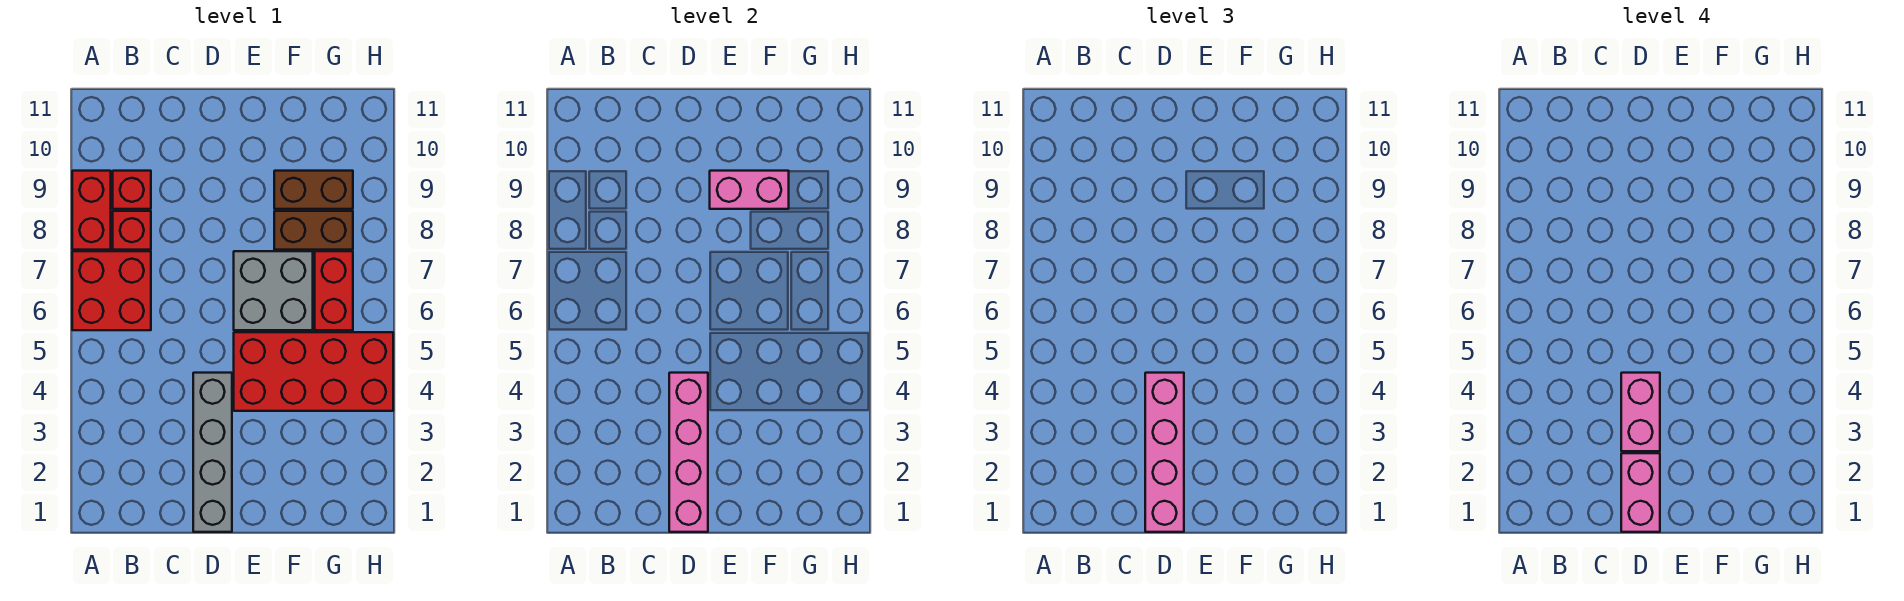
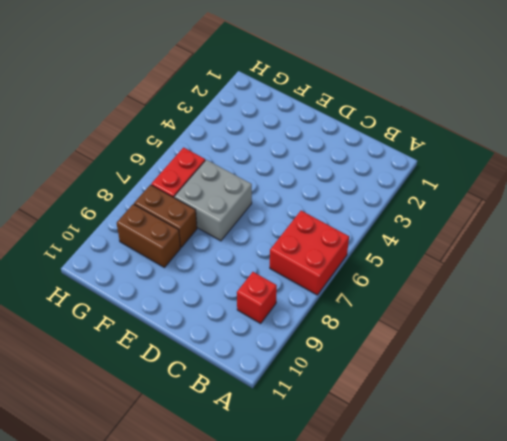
none -> red brick A8:A9 level 1
none -> red brick B8 level 1
none -> grey brick D1:D4 level 1

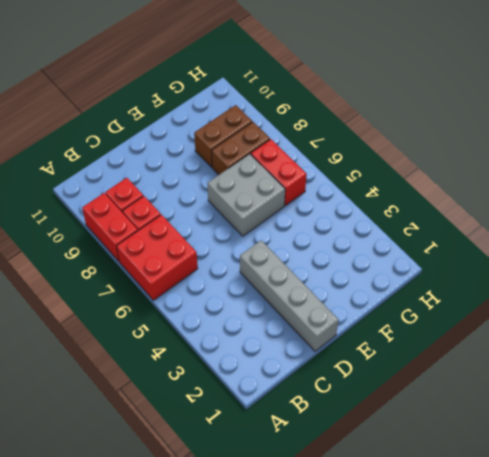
none -> red brick E4:H5 level 1
none -> pink brick D1:D4 level 2
none -> pink brick E9:F9 level 2

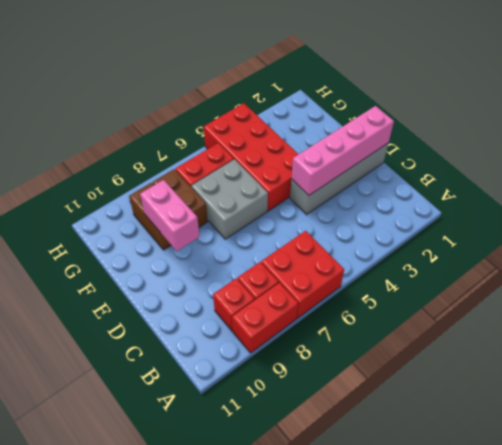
none -> pink brick D1:D4 level 3
none -> pink brick D1:D2 level 4
none -> pink brick D3:D4 level 4

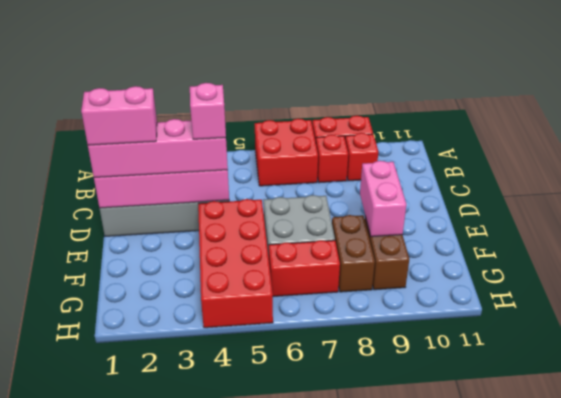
pink brick D4 level 4 -> pink brick D3:D4 level 4

